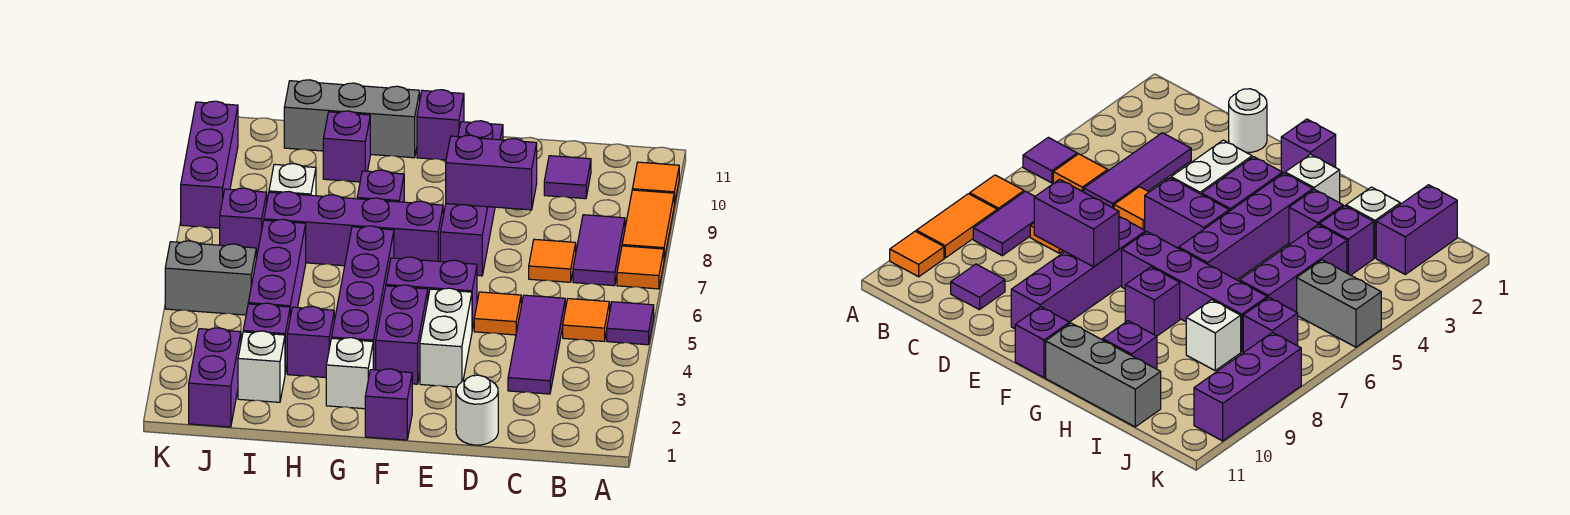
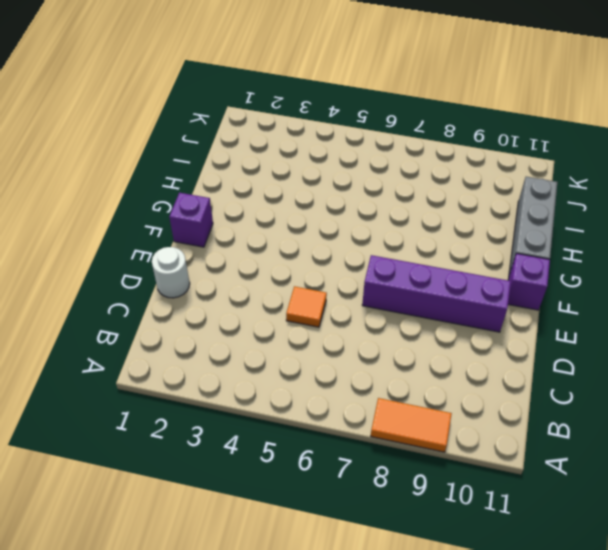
none -> purple tile A5 level 1
none -> orange tile A7 level 1
none -> orange tile A10 level 1
none -> orange tile B5 level 1

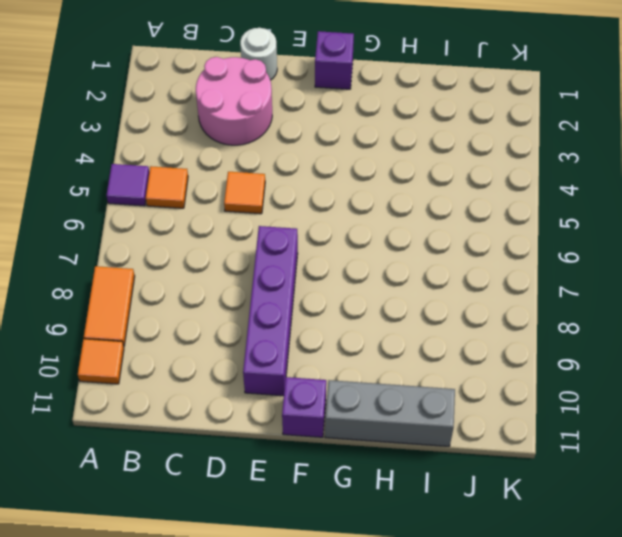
pink round brick C2:D3 level 1 -> purple tile C3:C5 level 1
none -> orange tile A7 level 1
none -> purple tile B7:B8 level 1
none -> orange tile C7 level 1
none -> purple tile C10 level 1

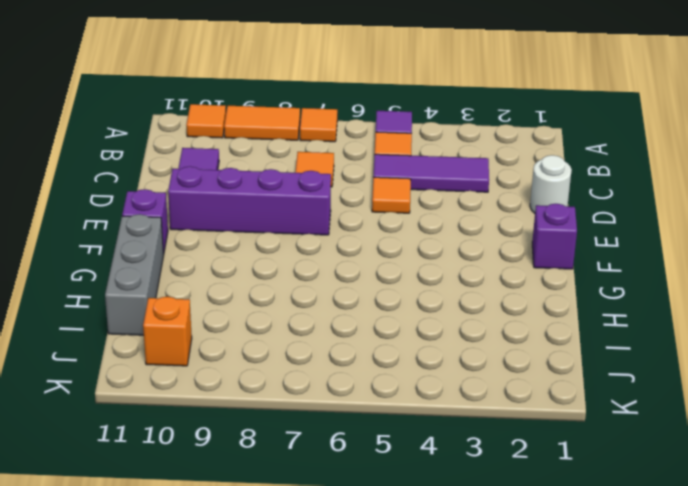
orange brick J10 level 1 -> none
none -> purple tile B7:B8 level 1
none -> white brick E3:E4 level 1
none -> purple brick E5:F5 level 1
none -> purple brick F3:F4 level 1

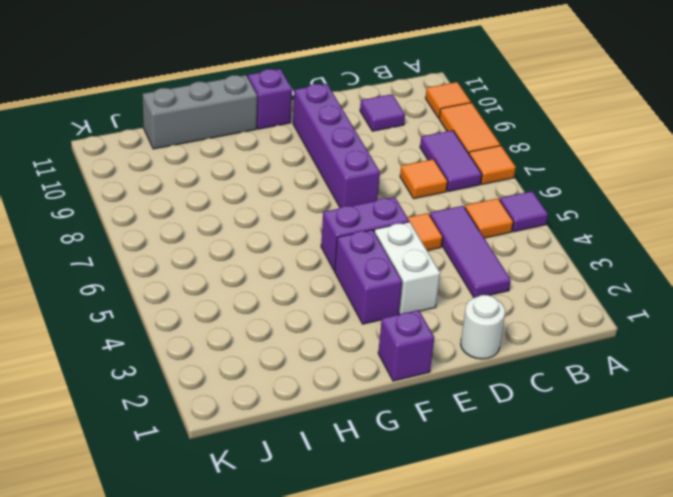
none -> purple brick F7:I7 level 1
none -> white brick G2 level 1
none -> purple brick G3:G6 level 1
none -> purple brick G8 level 1

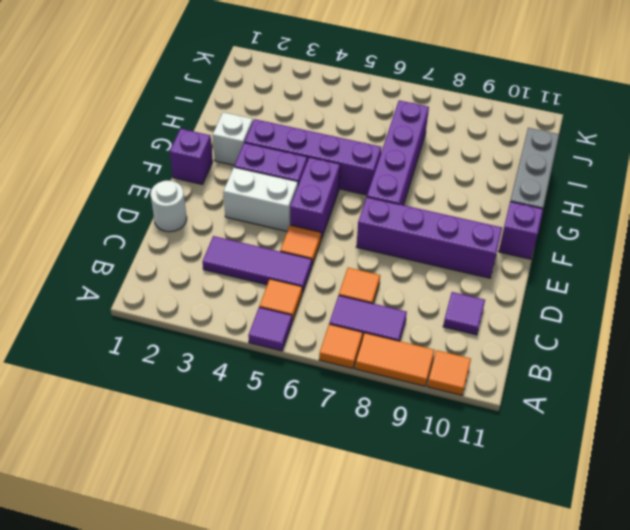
none -> purple brick G8 level 1
none -> purple brick H3 level 1
none -> purple brick H10 level 1
none -> white brick I2 level 1

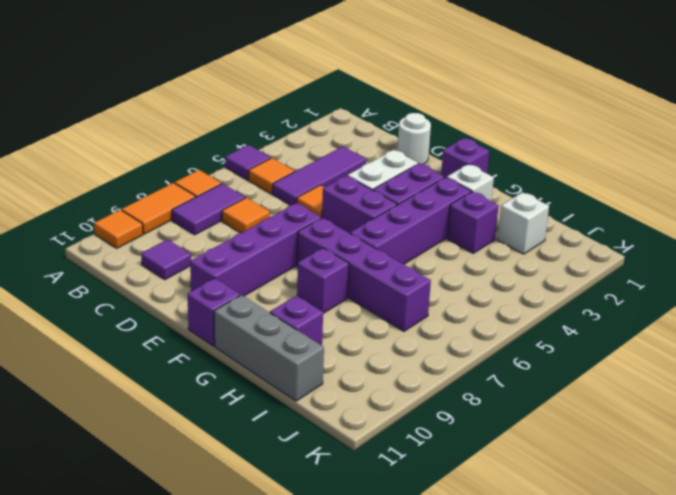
none -> purple brick I3 level 1
none -> purple brick I4:I6 level 1
none -> white brick I8 level 1
none -> purple brick J1:J2 level 1

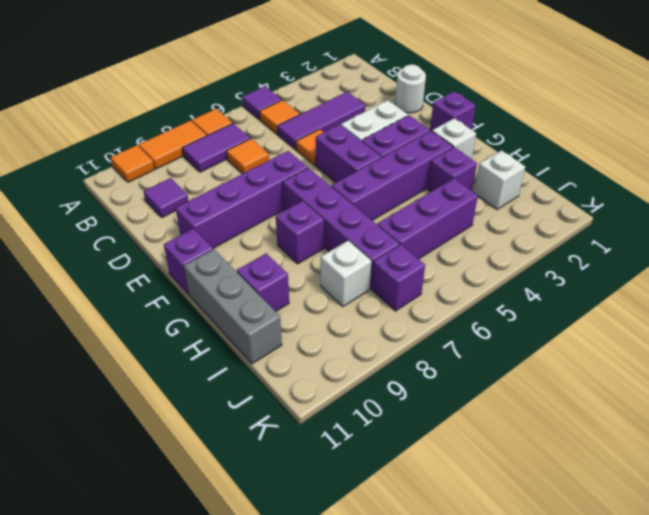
none -> purple brick I3 level 1
none -> purple brick J1:J2 level 1
none -> grey brick J5:K5 level 1
none -> purple brick K8:K10 level 1

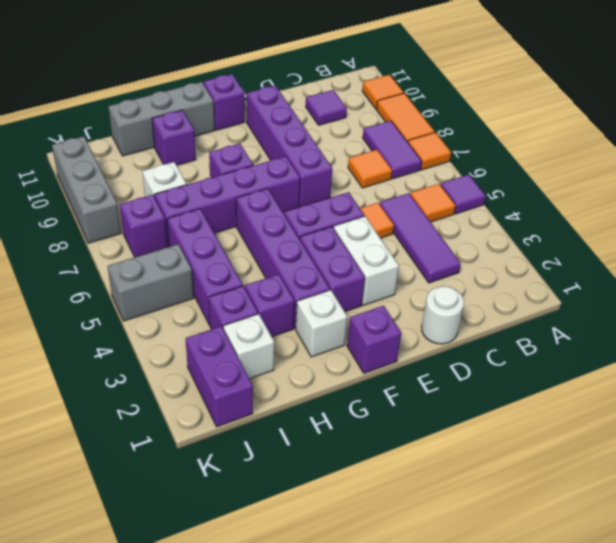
grey brick K8:K10 level 1 -> purple brick K8:K10 level 1
none -> purple brick D8:E8 level 2

